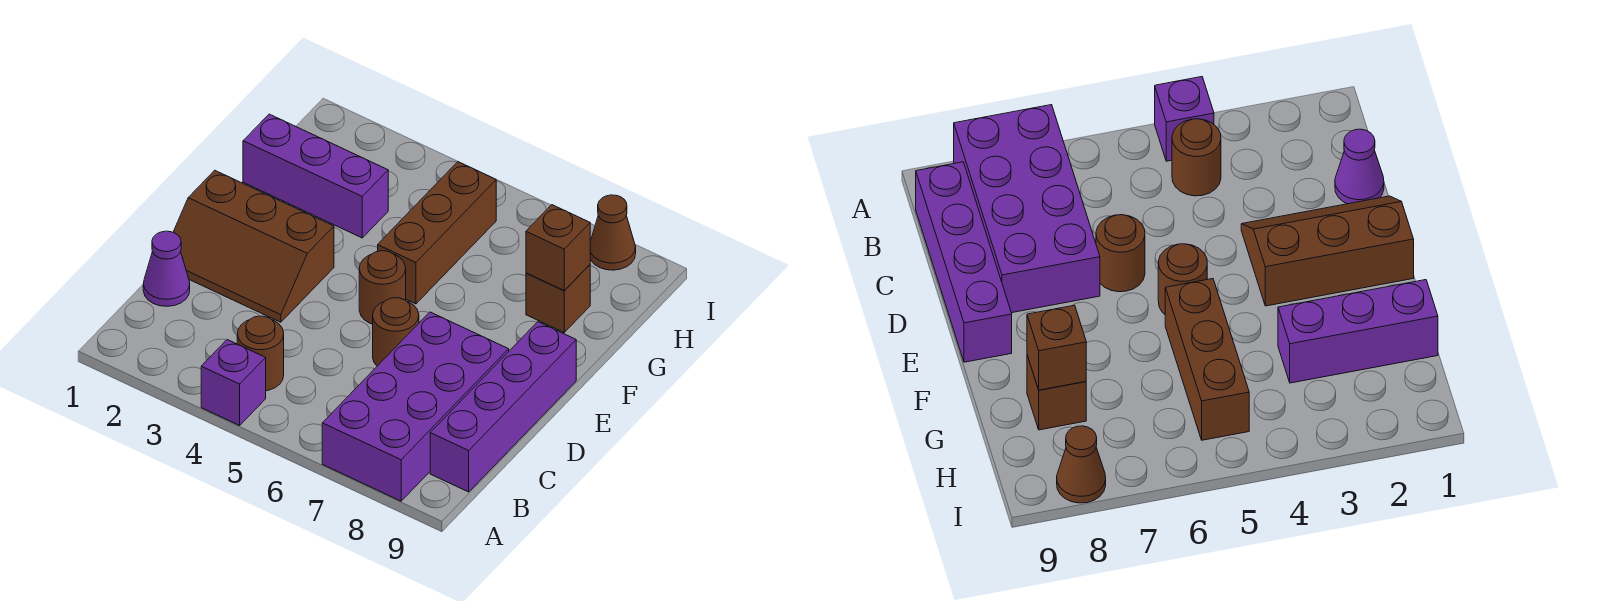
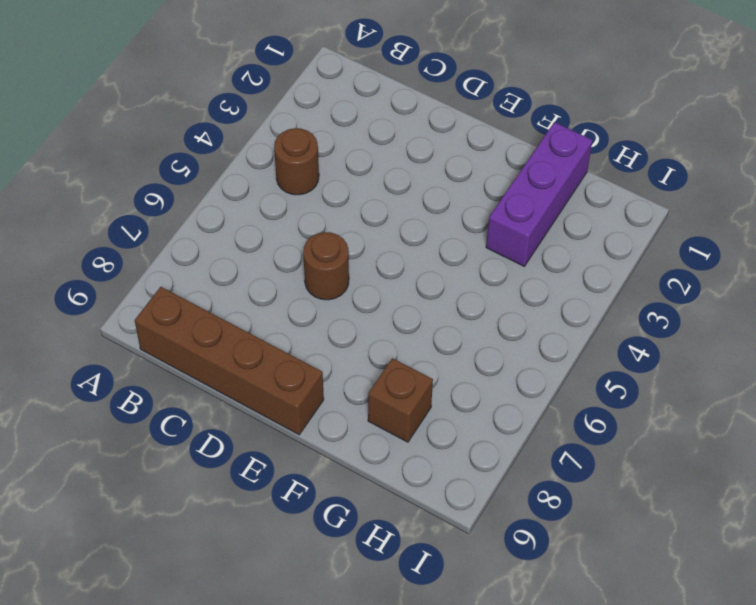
brown brick B9:E9 level 1 -> purple brick B9:E9 level 1
none -> purple brick A4 level 1
none -> purple brick A7:D8 level 1
none -> purple cone C1 level 1

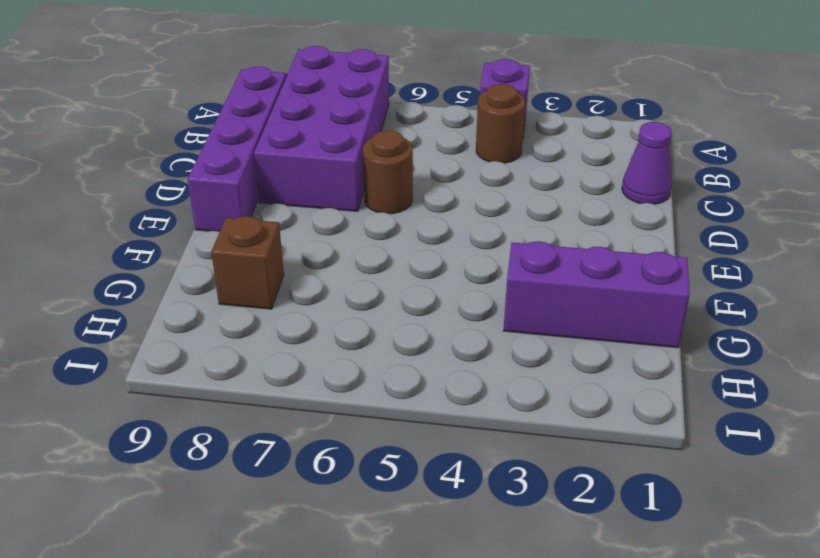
none -> brown slope D1:E3 level 1 top E
none -> brown round brick E5 level 1
none -> brown brick F5:H5 level 1

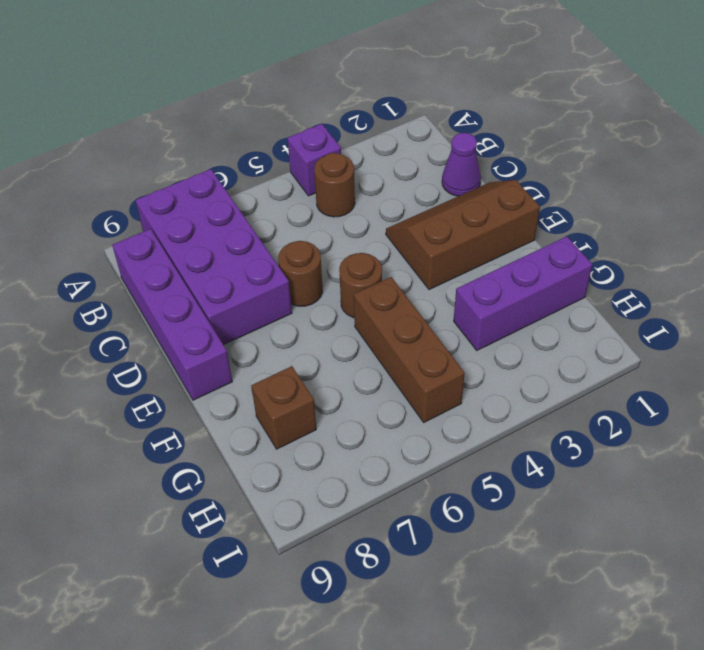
none -> brown cone I8 level 1
none -> brown brick G8 level 2

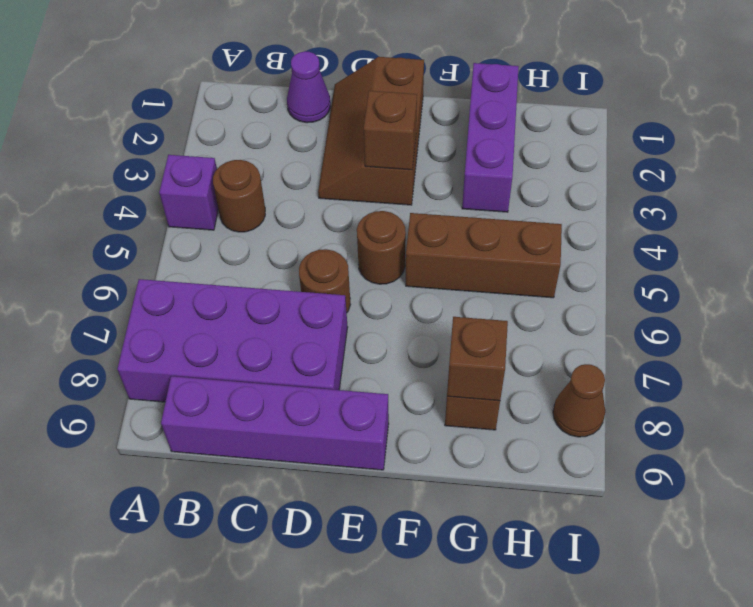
brown brick E3 level 2 -> none

